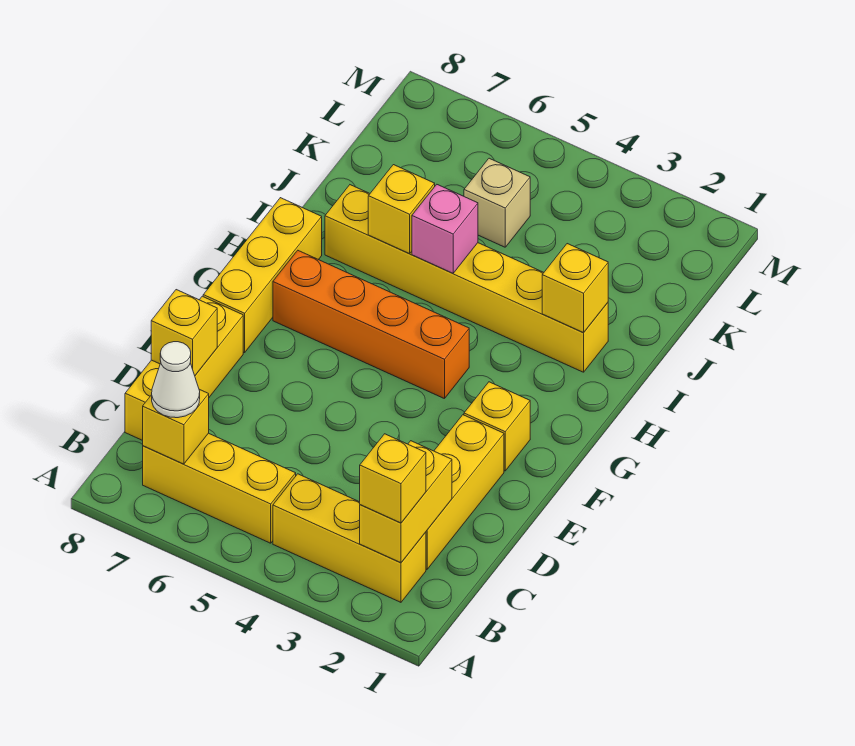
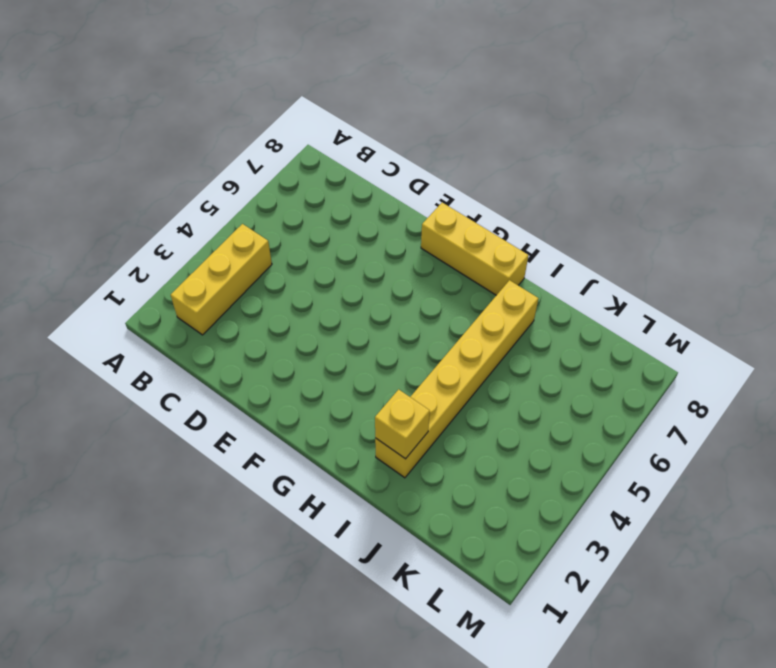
none -> yellow brick B5:B7 level 1
none -> yellow brick C2:E2 level 1
none -> yellow brick C8:E8 level 1

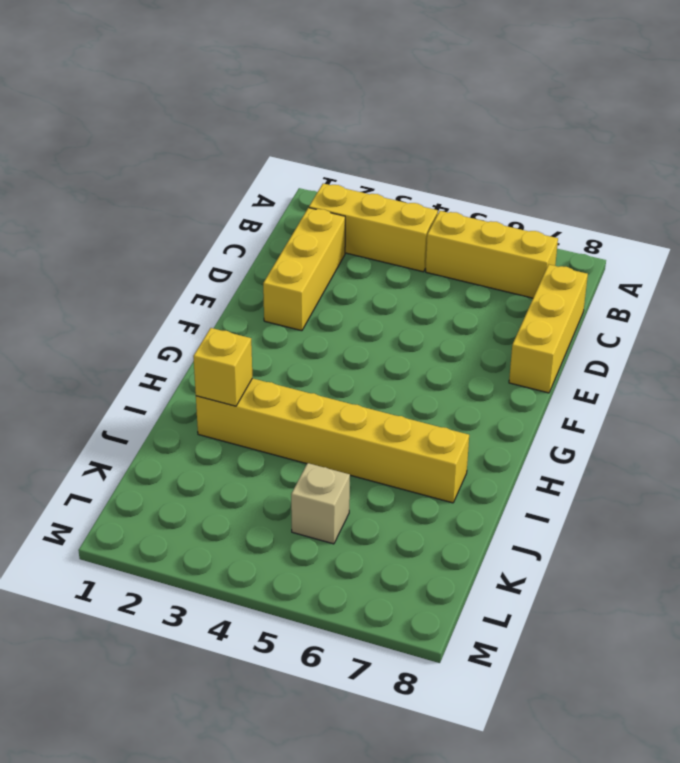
none -> yellow brick F2 level 1
none -> yellow brick F8:H8 level 1
none -> orange brick G4:G7 level 1

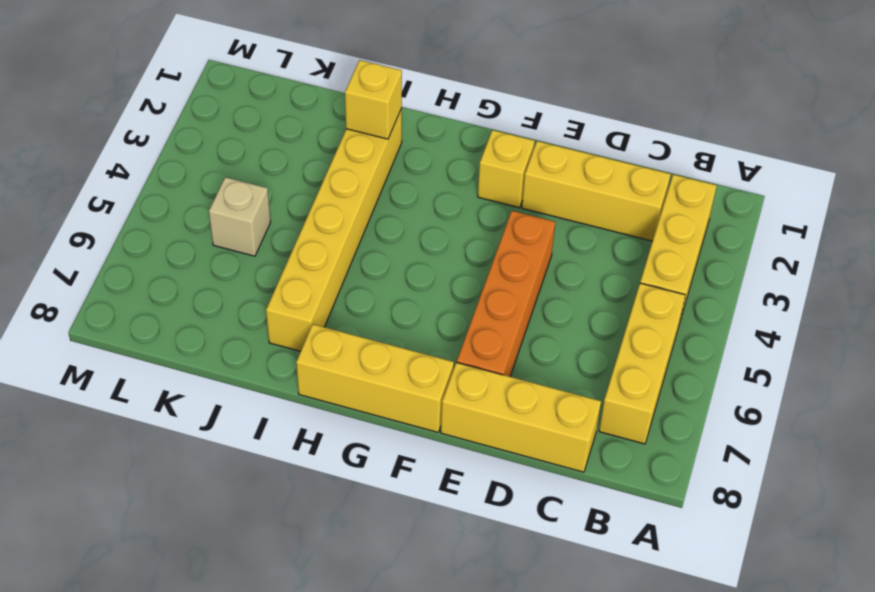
orange brick E4:E7 level 1 -> orange brick G4:G7 level 1
none -> yellow brick B2:C2 level 2
none -> yellow brick B7 level 2
none -> yellow brick D8 level 2

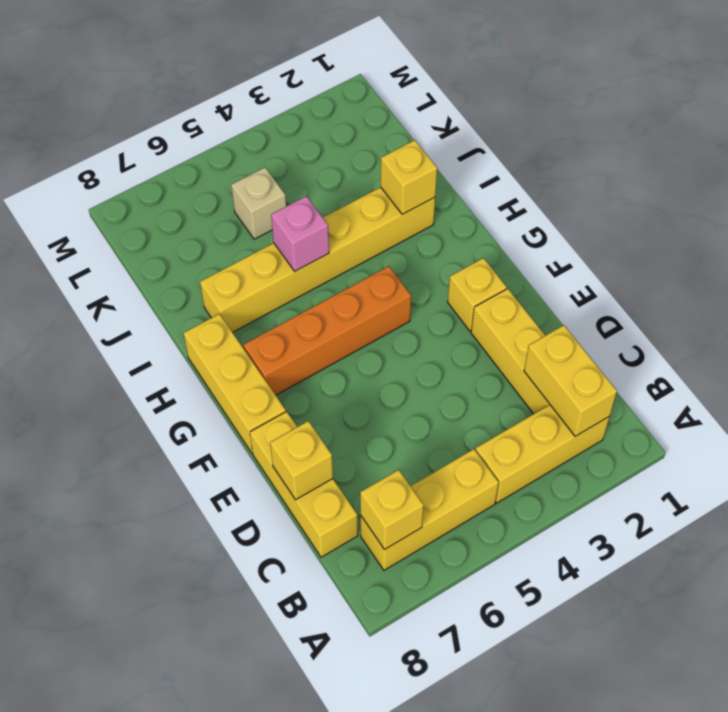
none -> yellow brick I6 level 2
none -> yellow brick B2 level 3
none -> white cone B7 level 3

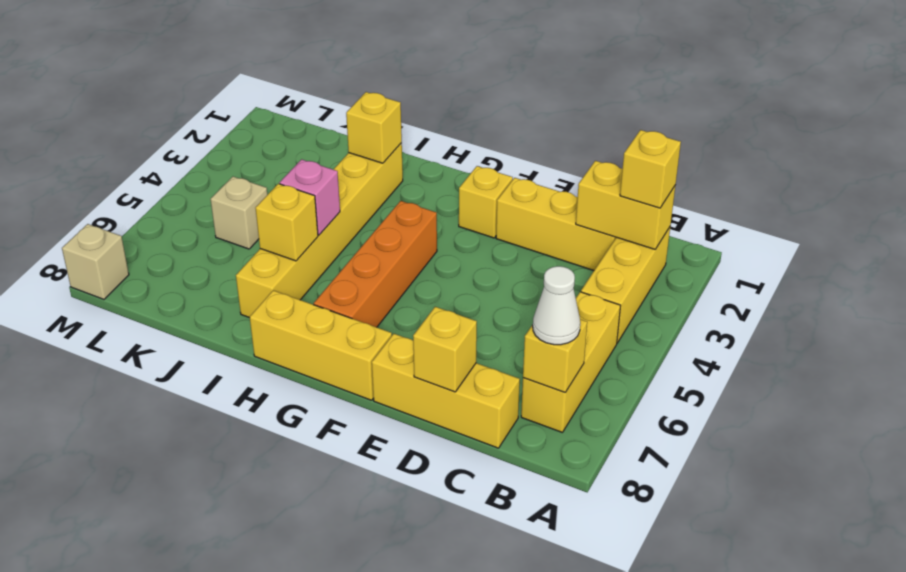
tan brick M8 level 1 -> none

